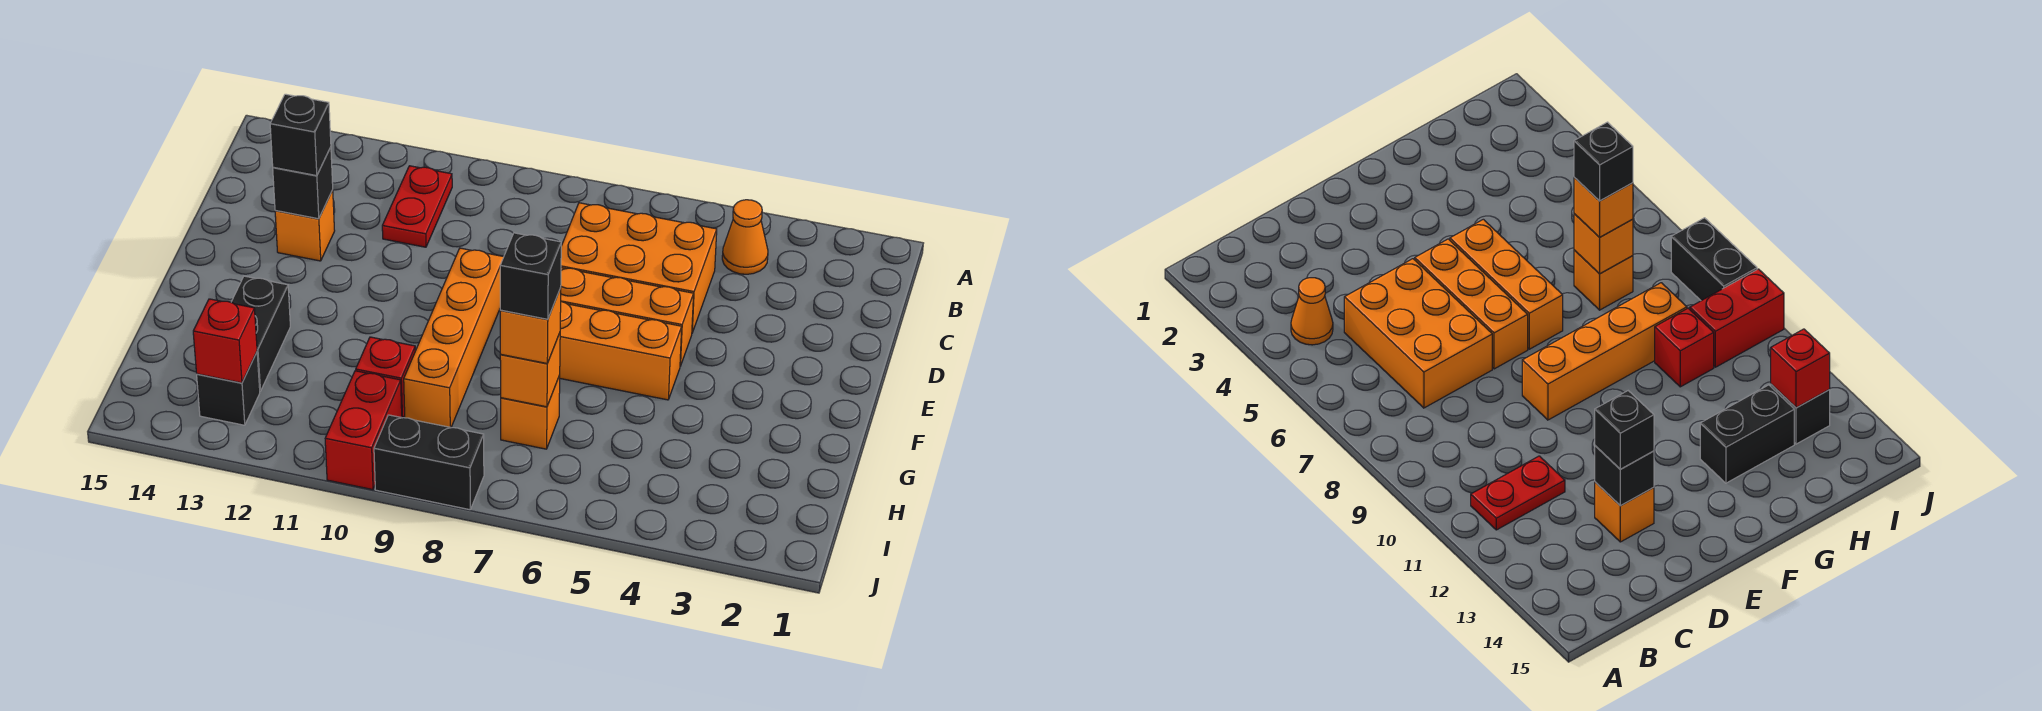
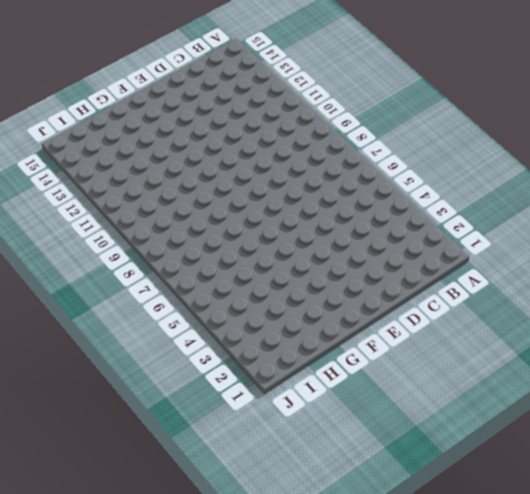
none -> orange cone B4 level 1
none -> red plate B11:C11 level 1
none -> orange brick C5:D7 level 1

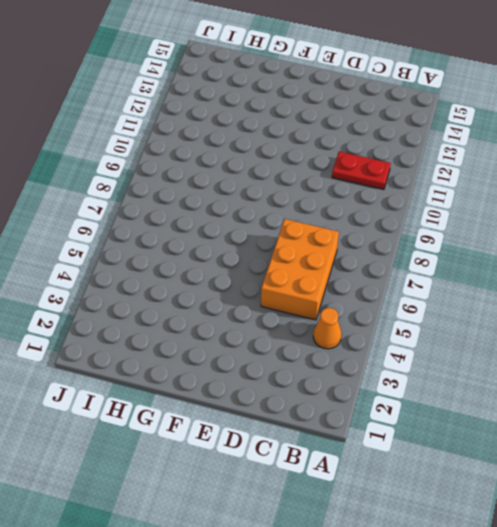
none -> orange brick D13 level 1
none -> orange brick E5:E7 level 1
none -> orange brick E9:H9 level 1

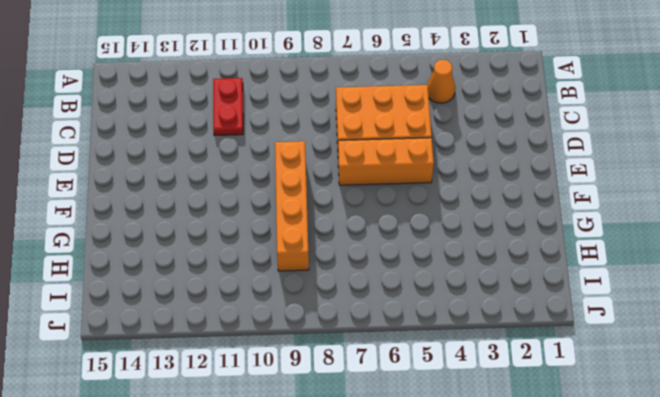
none -> orange brick D13 level 1
none -> orange brick F5:F7 level 1
none -> black brick G13:H13 level 1

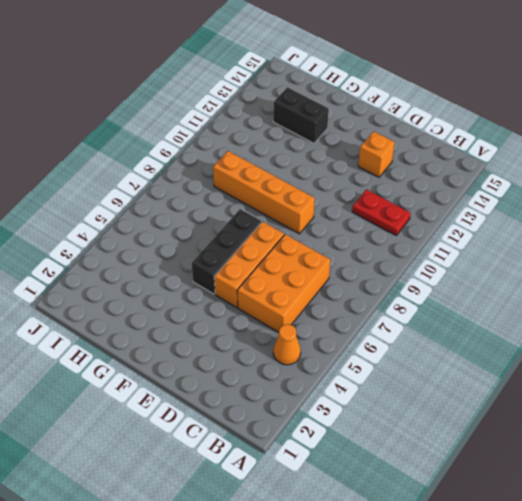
black brick F5:F7 level 1 -> orange brick F5:F7 level 1
none -> orange brick H7 level 1
none -> red brick H10 level 1
none -> red brick I10:J10 level 1

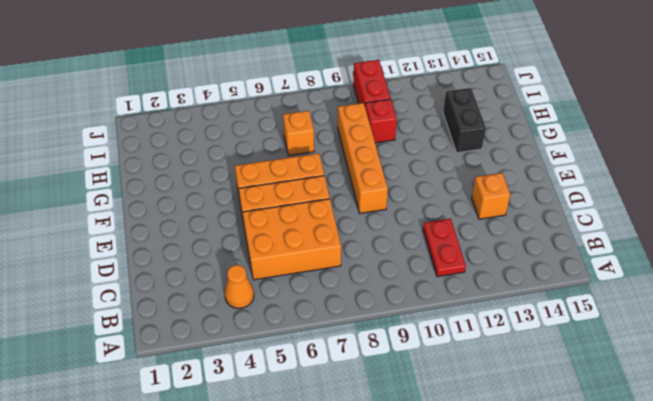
none -> black brick I13 level 1
none -> black brick J8:J9 level 1
none -> black brick D13 level 2

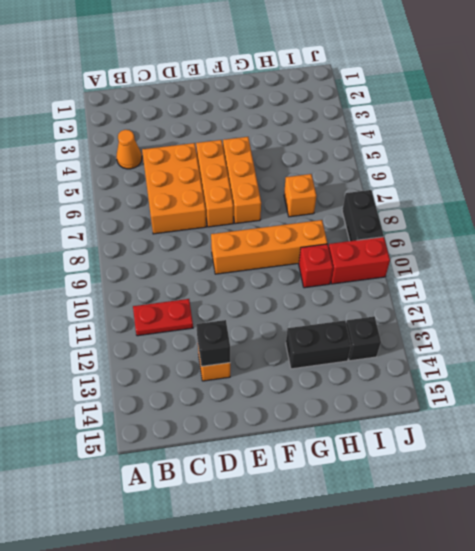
none -> orange brick H7 level 2
none -> red brick I13 level 2
none -> black brick D13 level 3

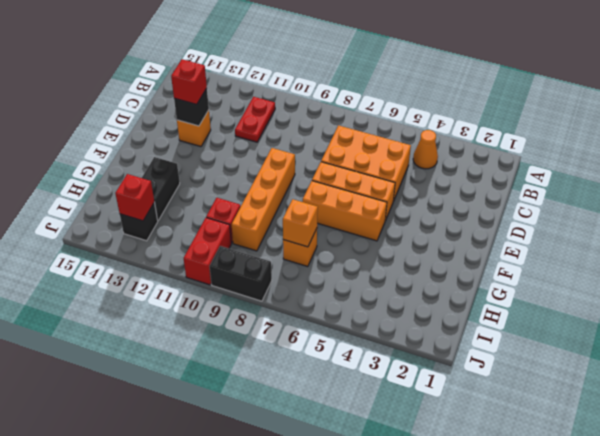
red brick D13 level 3 -> black brick D13 level 3
none -> orange brick H7 level 3
none -> black brick H7 level 4

